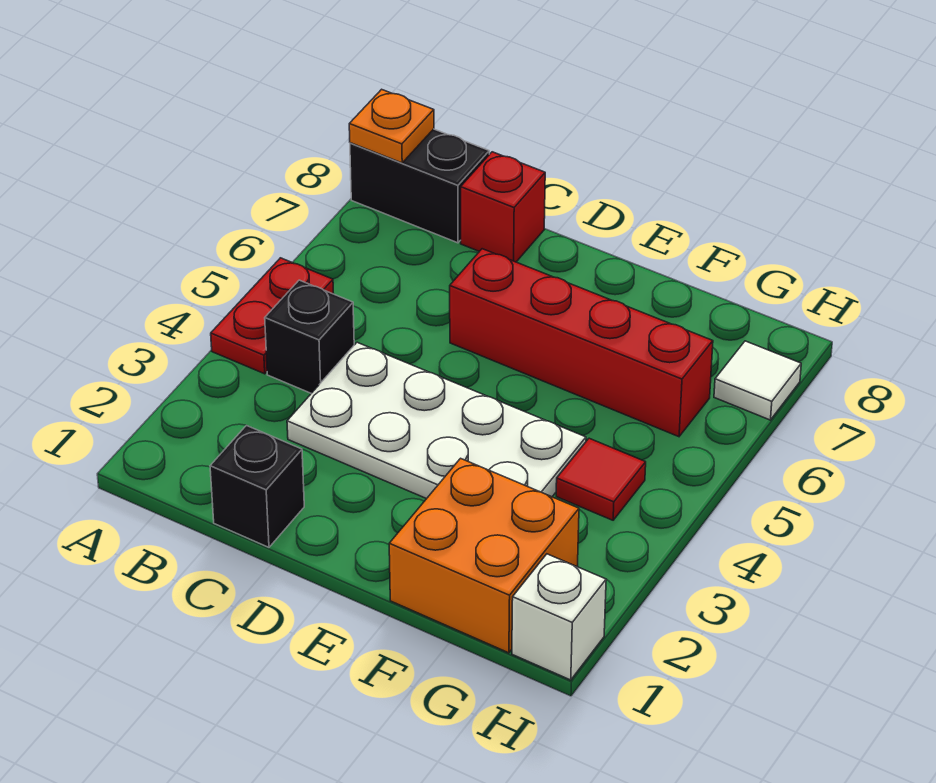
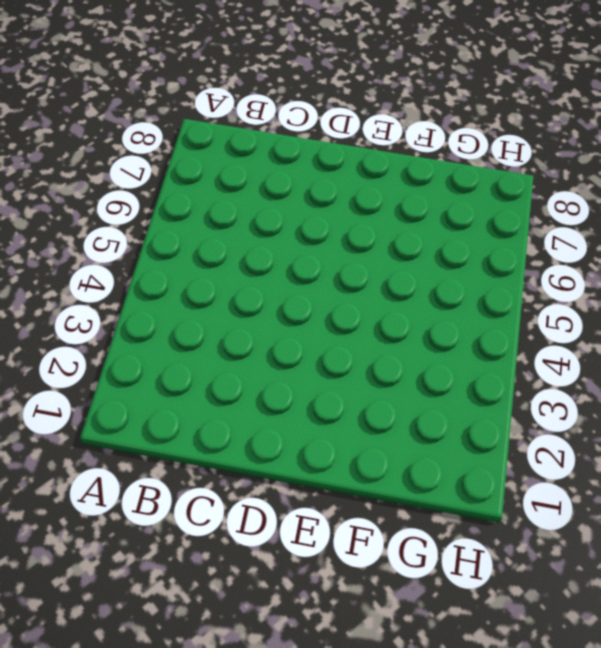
none -> red plate A4:A5 level 1
none -> black brick A8:B8 level 1
none -> black brick B4 level 1

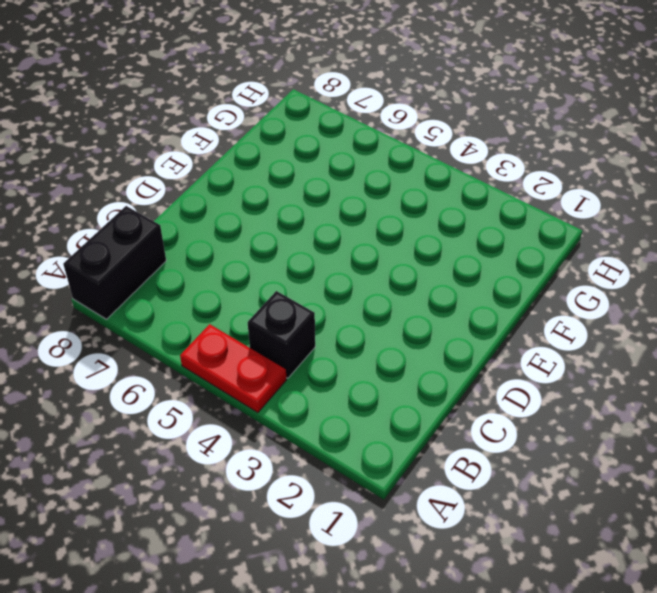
none -> black brick C1 level 1
none -> white plate C3:F4 level 1
none -> red brick C8 level 1

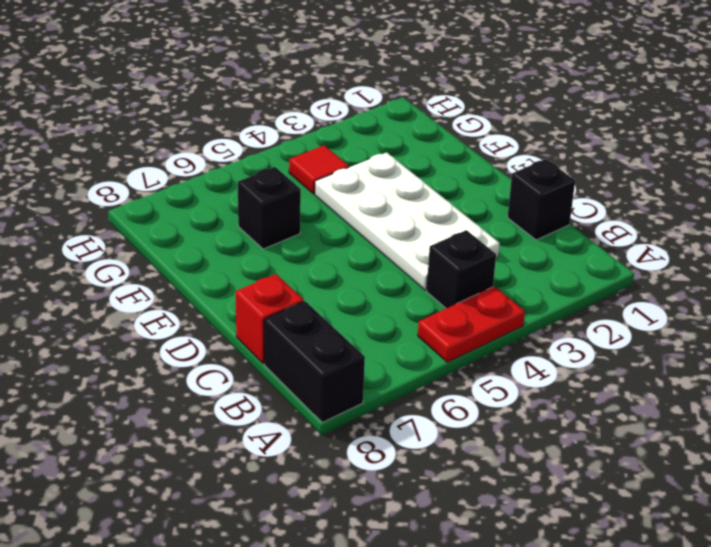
black brick F6 level 1 -> red brick D6:G6 level 1
none -> orange brick F1:G2 level 1
none -> white brick H1 level 1
none -> white tile H7 level 1

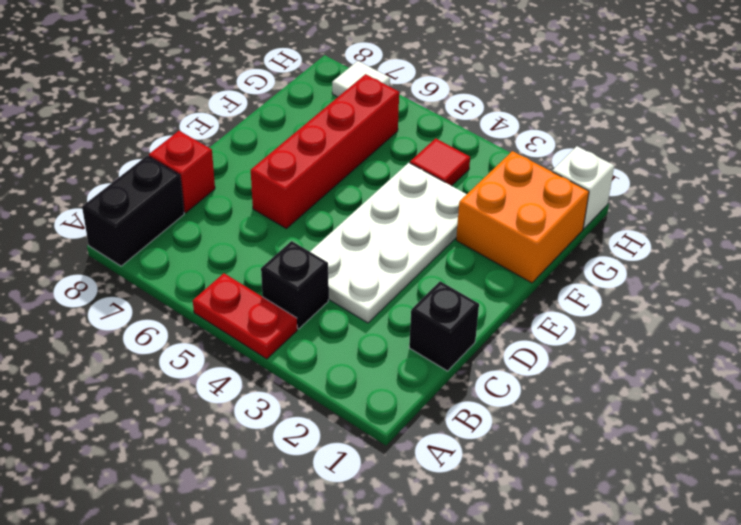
none -> orange plate A8 level 2

